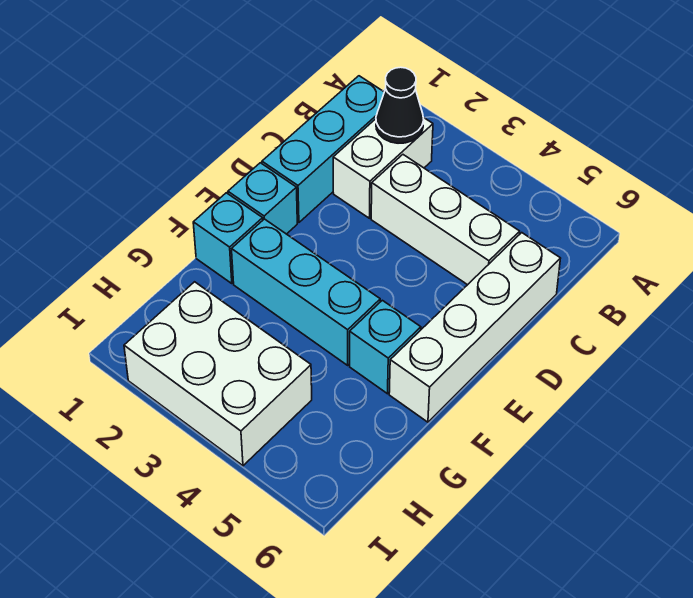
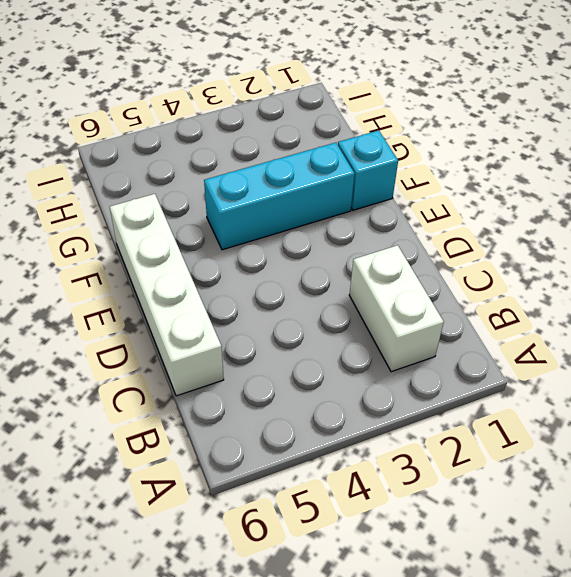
none -> cyan brick B1:D1 level 1
none -> white brick C3:C5 level 1

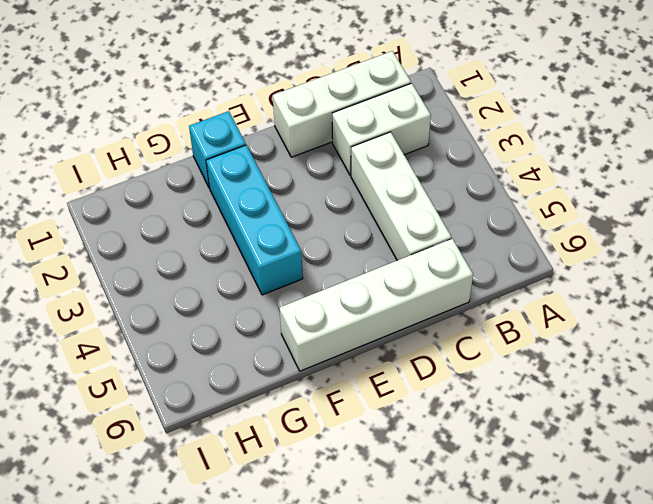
white brick B1:D1 level 1 -> cyan brick B1:D1 level 1
none -> cyan brick E1 level 1
none -> cyan brick F5 level 1

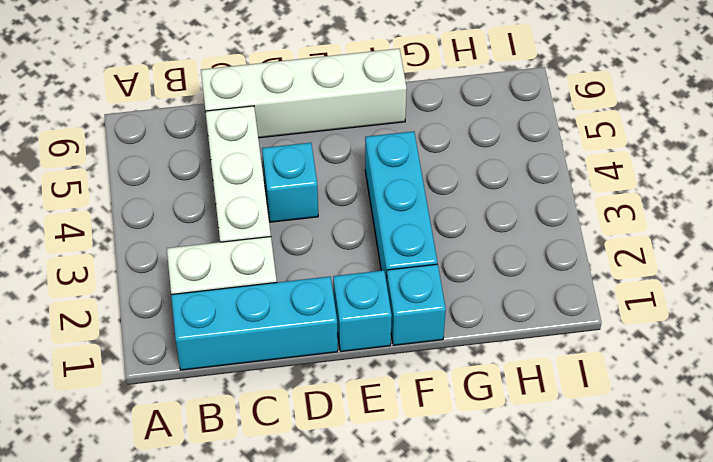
cyan brick D4 level 1 -> cyan brick F5 level 1
none -> white brick H2:I4 level 1
none -> black cone B2 level 2

